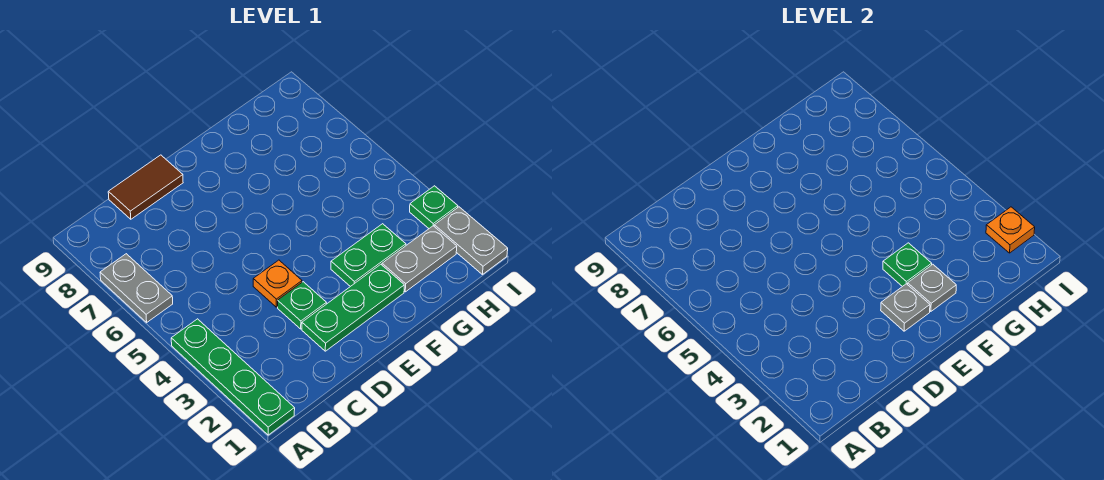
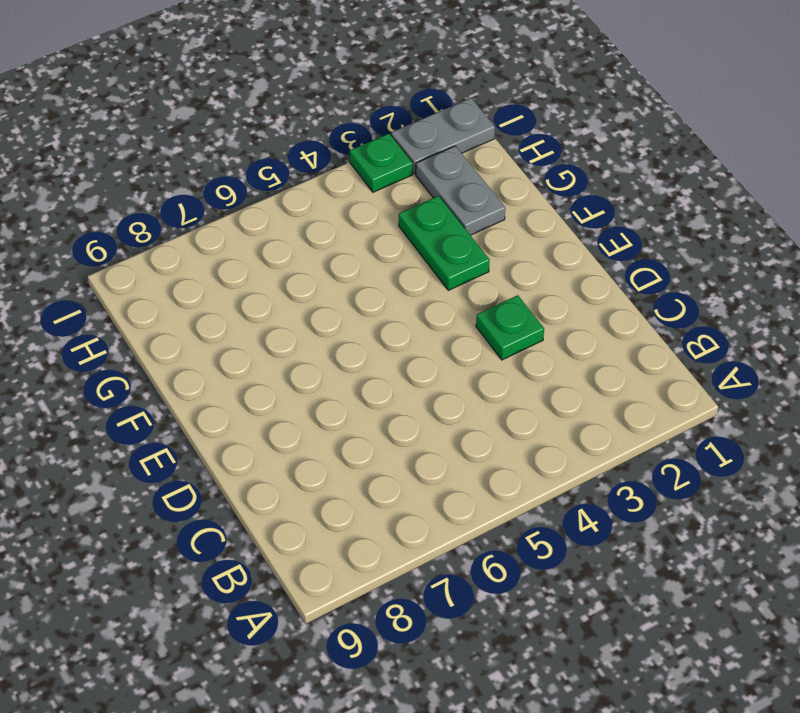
none -> green plate A1:A4 level 1
none -> grey plate A6:A7 level 1
none -> brown tile C9:D9 level 1

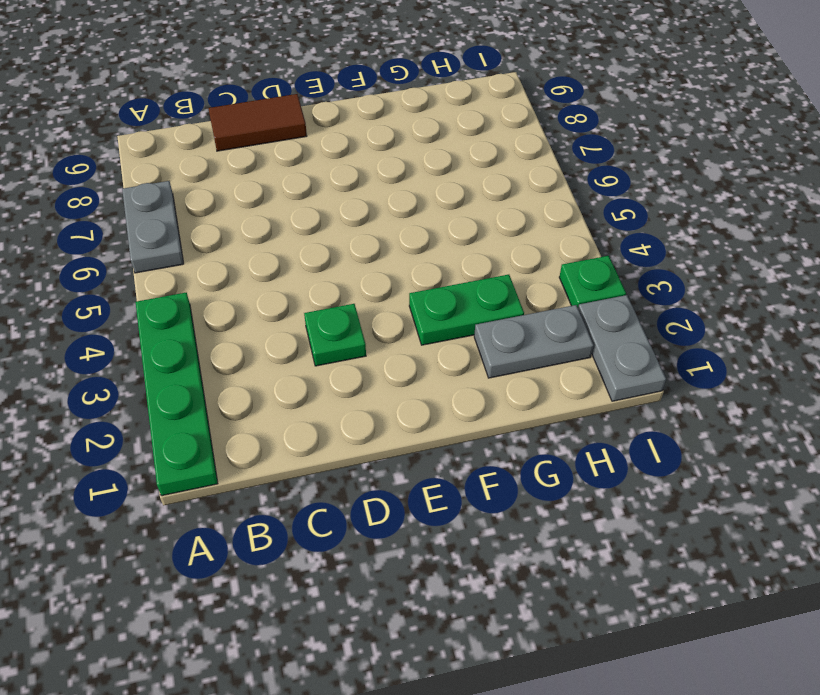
none -> green plate D2:F2 level 1
none -> orange plate D4 level 1
none -> grey plate E2 level 2

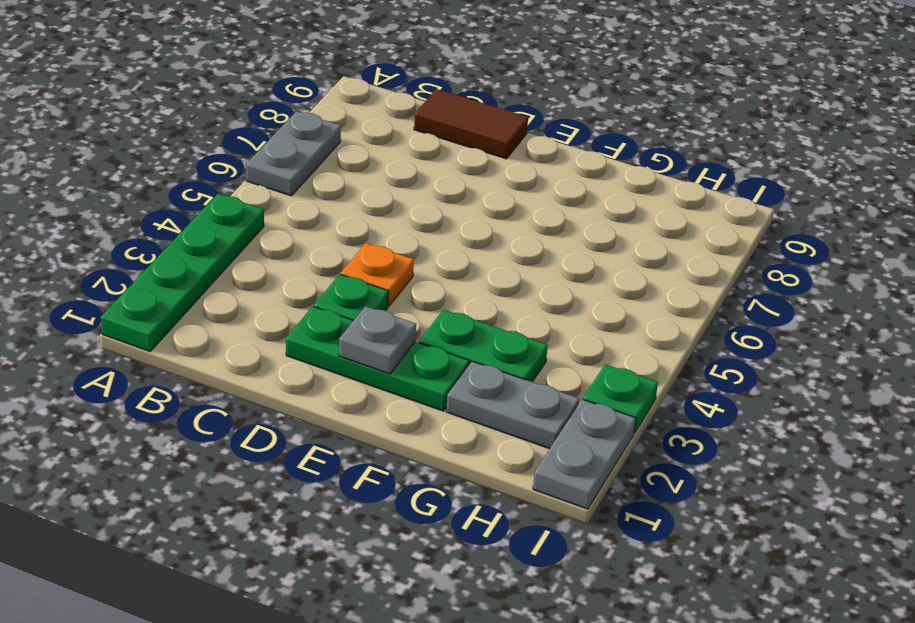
none -> grey plate F2 level 2
none -> green plate F3 level 2
none -> orange plate I2 level 2

